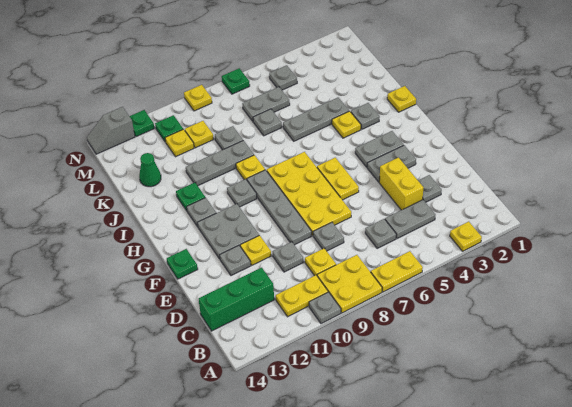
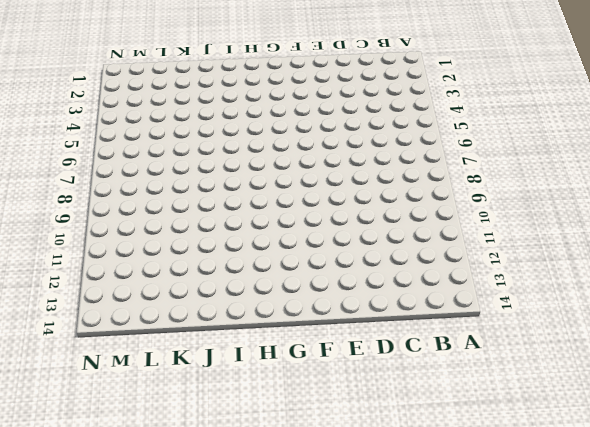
none -> yellow plate A3 level 1
none -> yellow plate A6:A7 level 1
none -> yellow plate A8:B9 level 1
none -> grey plate A10 level 1

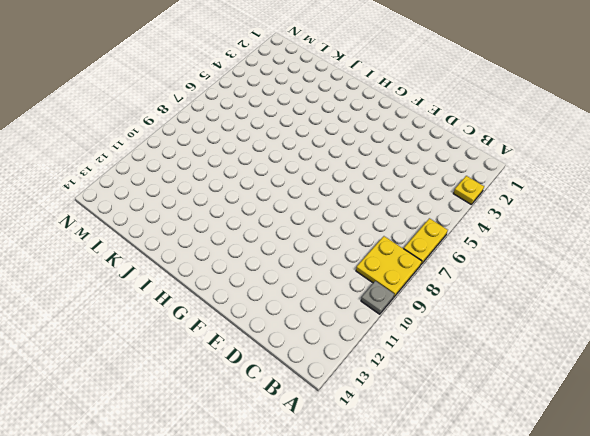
none -> yellow plate B10:B11 level 1
none -> grey plate C4:C5 level 1
none -> grey plate C6 level 1
none -> yellow plate C9 level 1

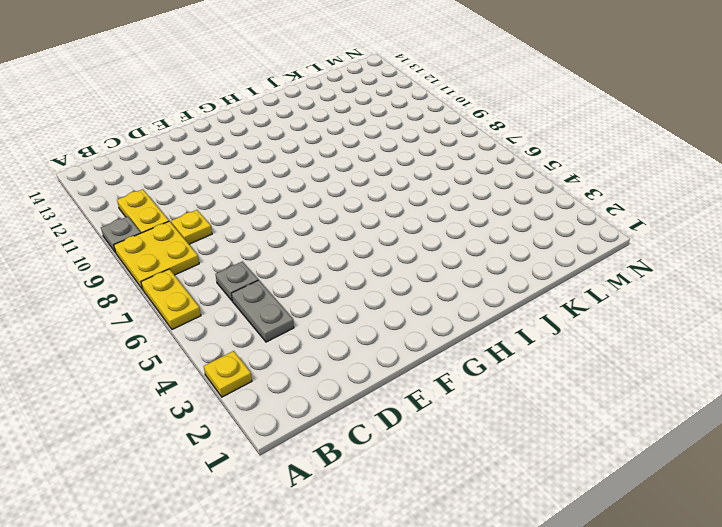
none -> green brick C12:C14 level 1
none -> grey plate D3 level 1
none -> yellow brick D4:E4 level 1
none -> grey plate D8 level 1

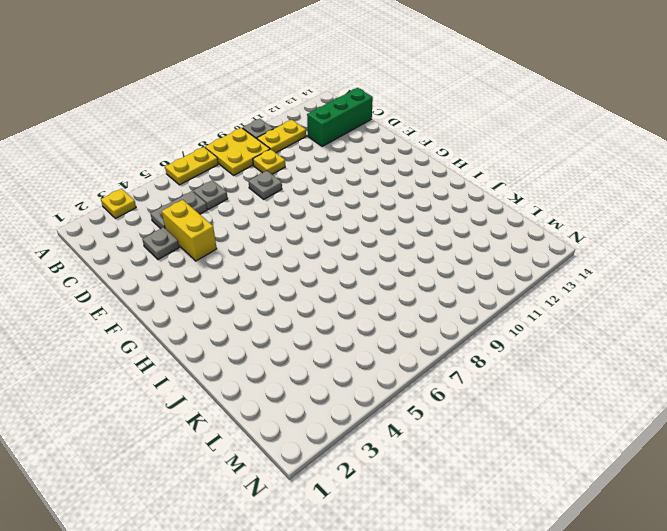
none -> grey plate D10 level 1
none -> yellow plate E7:H8 level 1
none -> grey plate E9:H9 level 1
none -> yellow plate E11 level 1

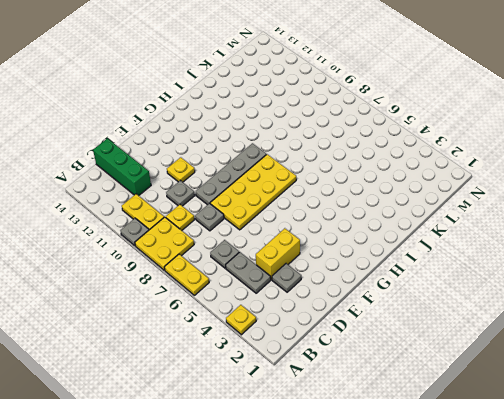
none -> grey plate E12 level 1
none -> grey plate F3:F4 level 1
none -> yellow plate F6:G6 level 1
none -> grey plate F11:G12 level 1

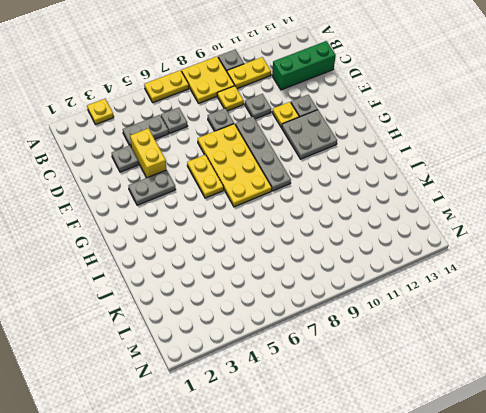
none -> green plate F14 level 1
none -> grey plate G3:G4 level 1
none -> grey plate H10 level 1
none -> grey plate H12 level 1

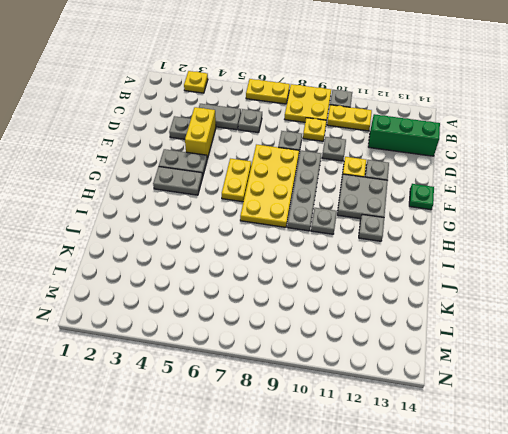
none -> yellow plate I1 level 1
none -> grey plate I3 level 1
none -> yellow plate I4 level 1
none -> yellow plate I9 level 1

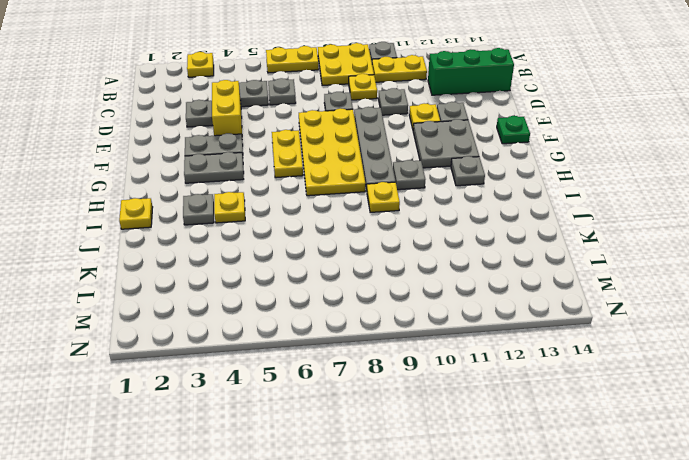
none -> green plate I12 level 1
none -> grey plate J4:J6 level 1
none -> grey plate J9:J11 level 1
none -> grey plate K7 level 1

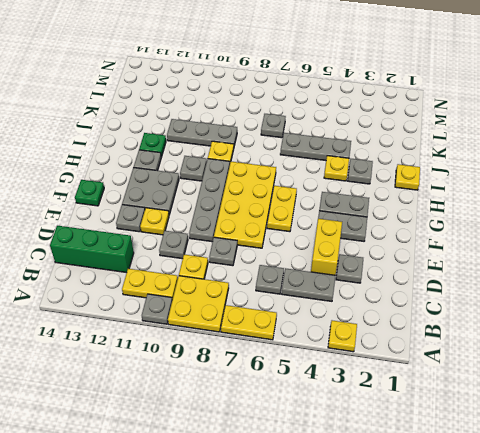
none -> grey plate K9 level 1
none -> green cone K13 level 1
none -> grey plate L6:L7 level 1
none -> yellow plate L10 level 1

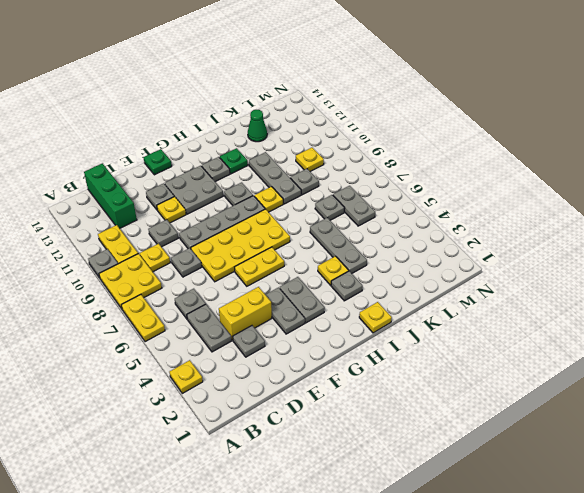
none -> yellow plate L11 level 1
none -> grey plate M5 level 1
none -> green plate M11 level 1
none -> green plate N7 level 1

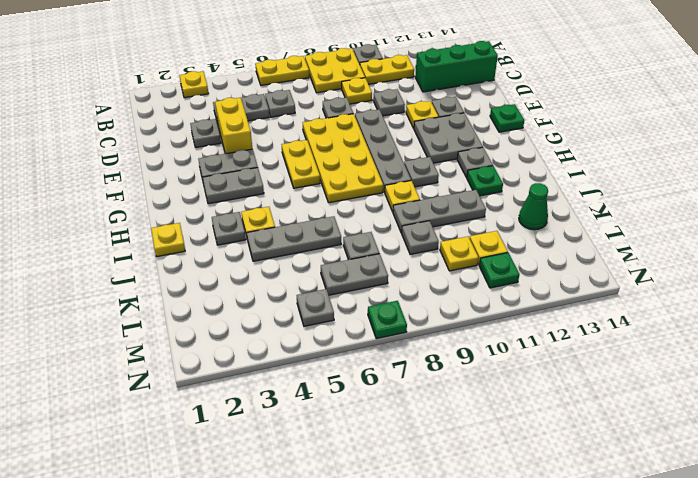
none -> yellow plate N9 level 1
none -> green plate N12 level 1
none -> grey slope N13:N14 level 1 top 13

